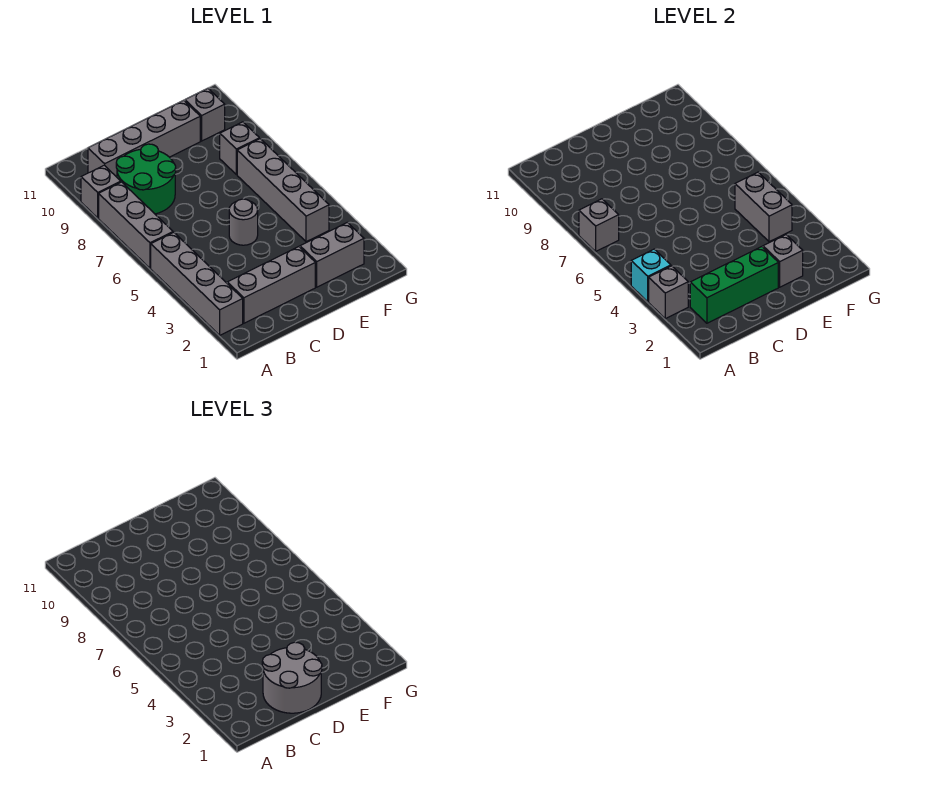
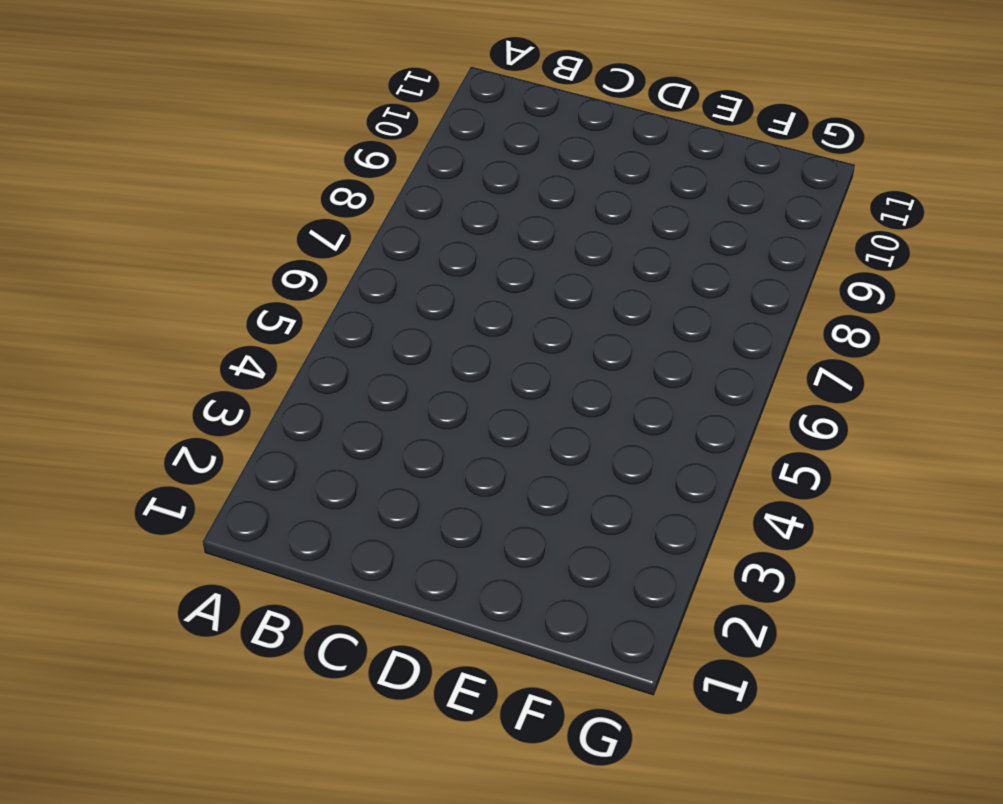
none -> grey brick A2:A5 level 1
none -> grey brick A6:A8 level 1
none -> grey brick A9 level 1

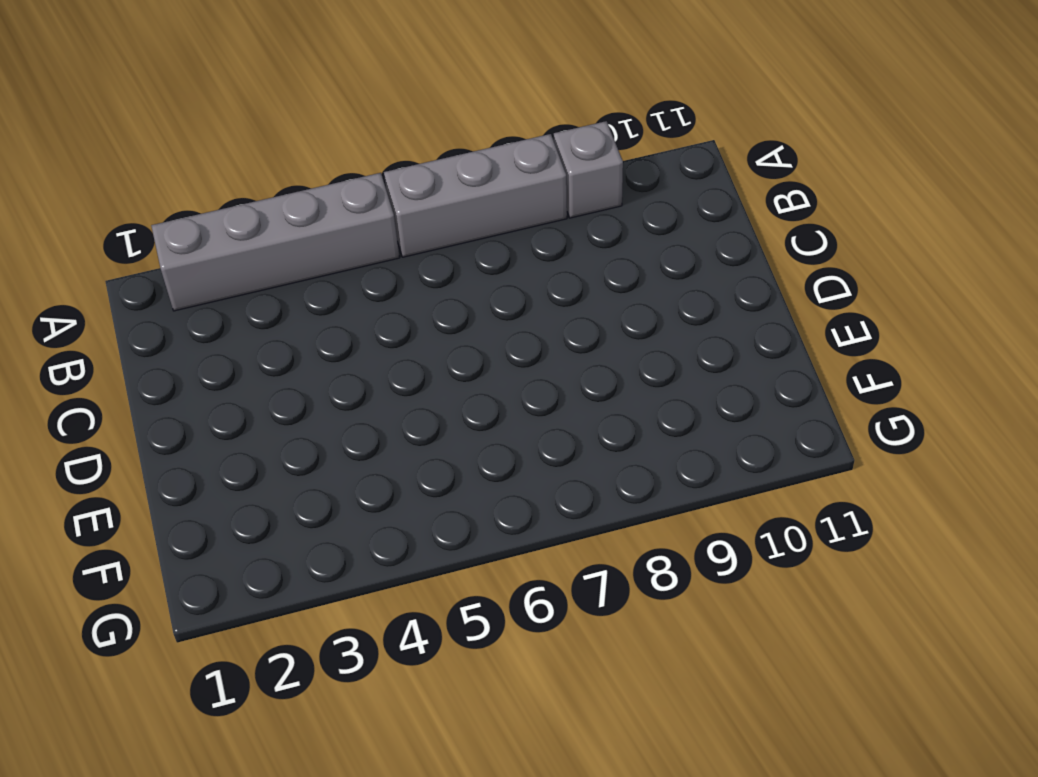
none -> grey brick B2:D2 level 1
none -> green round brick B8:C9 level 1
none -> grey brick B10:E10 level 1

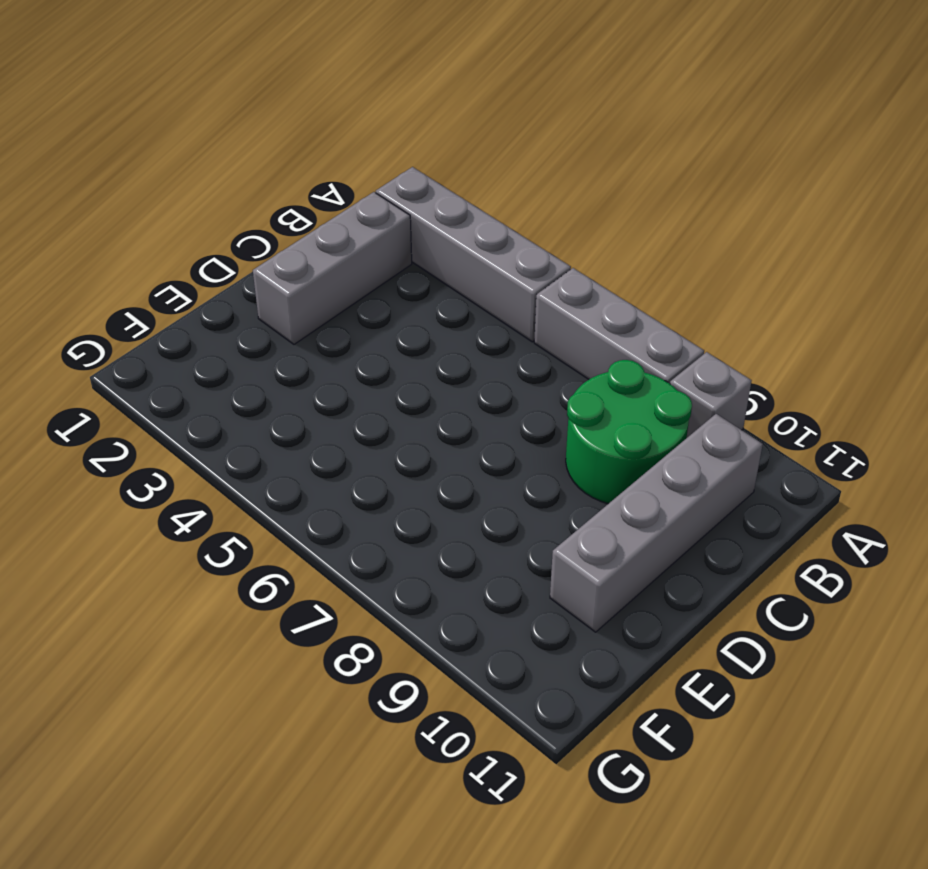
none -> grey round brick D5 level 1
none -> grey brick E2:F2 level 1
none -> grey brick F4:F7 level 1

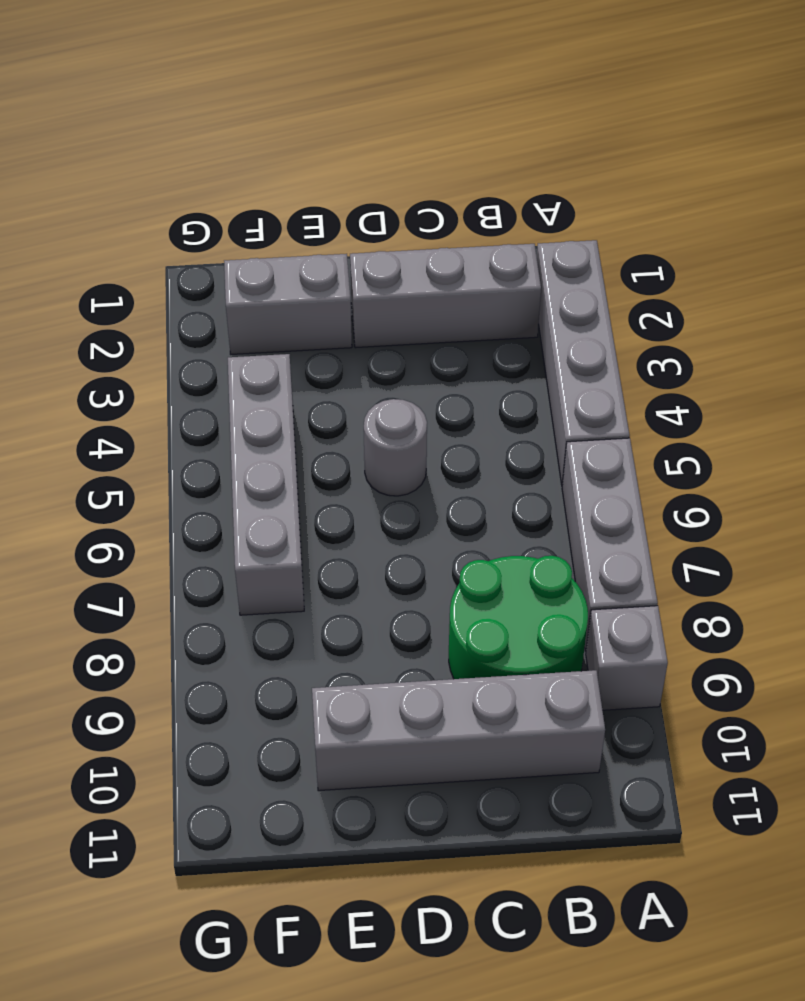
none -> grey brick F8 level 1
none -> grey brick F10 level 1
none -> grey brick A3 level 2

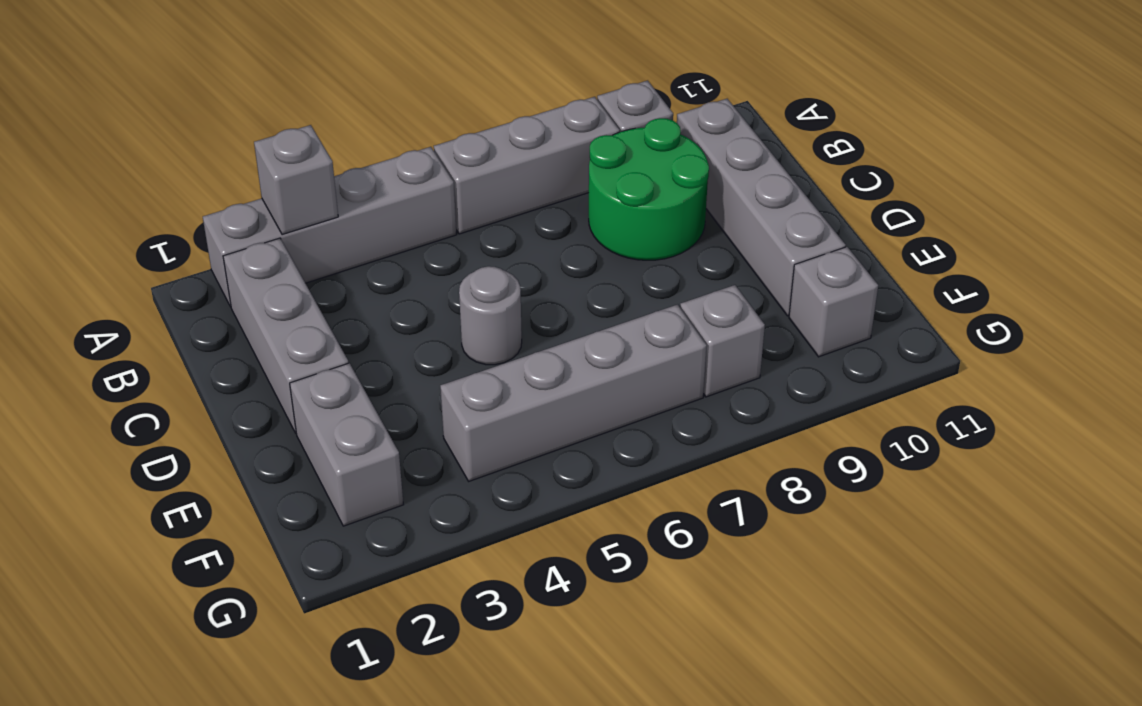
none -> cyan brick A4 level 2
none -> grey brick A7 level 2
none -> green brick B2:D2 level 2

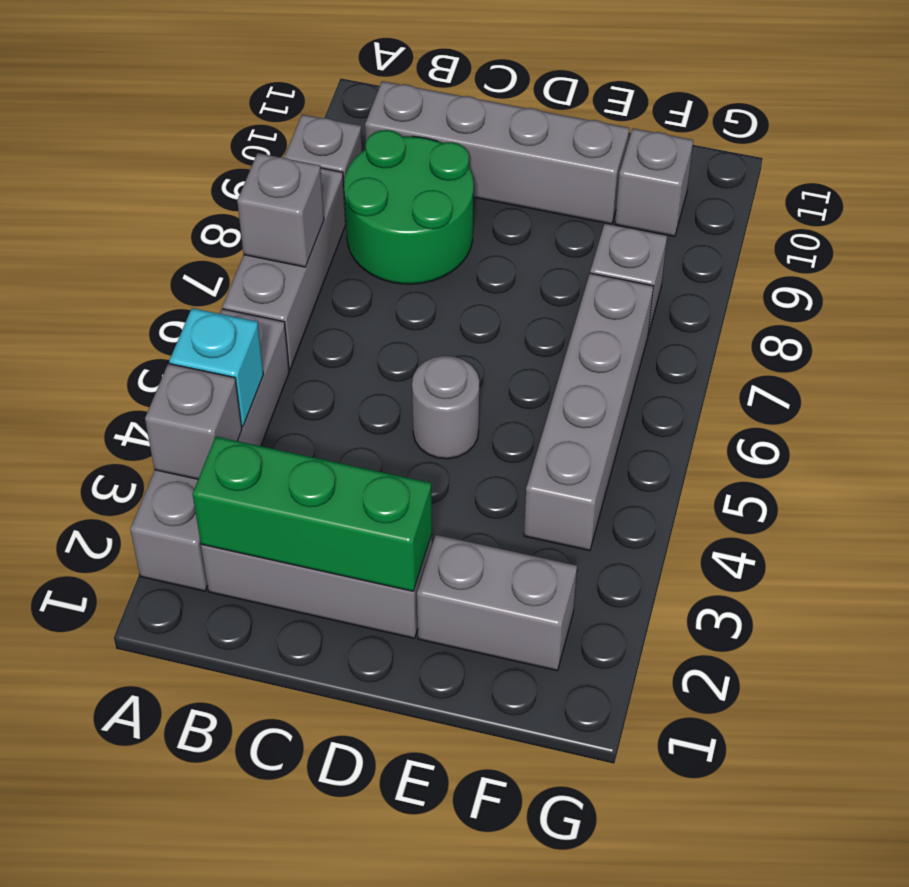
none -> grey brick E2 level 2
none -> grey brick F4:F5 level 2
none -> grey round brick C1:D2 level 3

